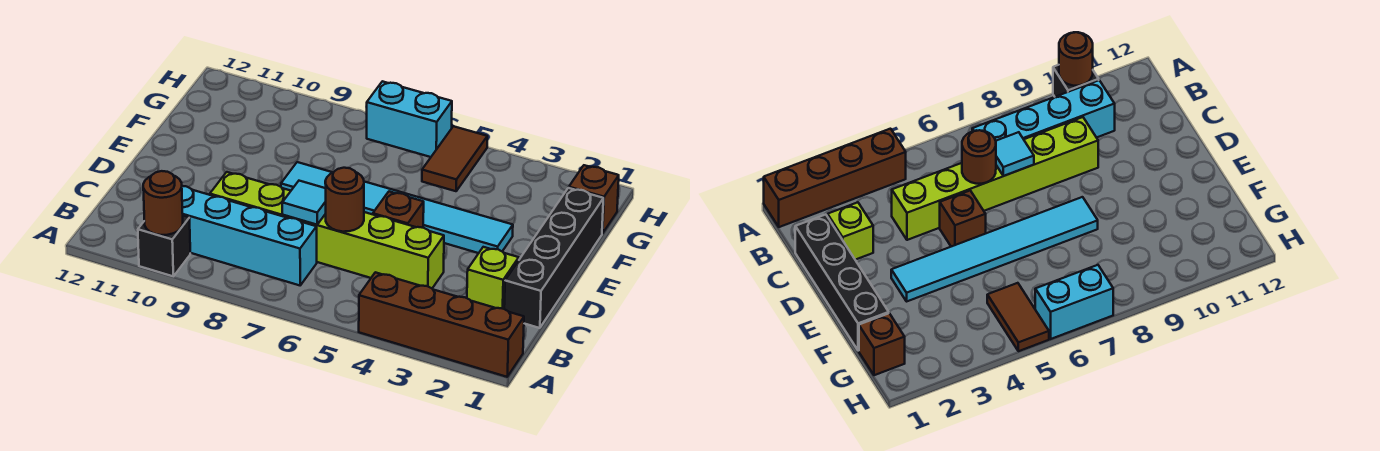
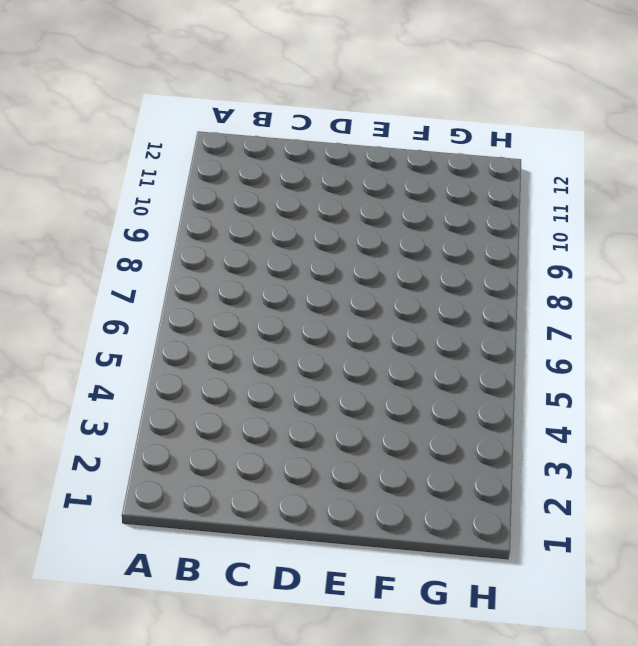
none -> brown brick A1:A4 level 1
none -> black brick A10 level 1
none -> cyan brick B7:B10 level 1

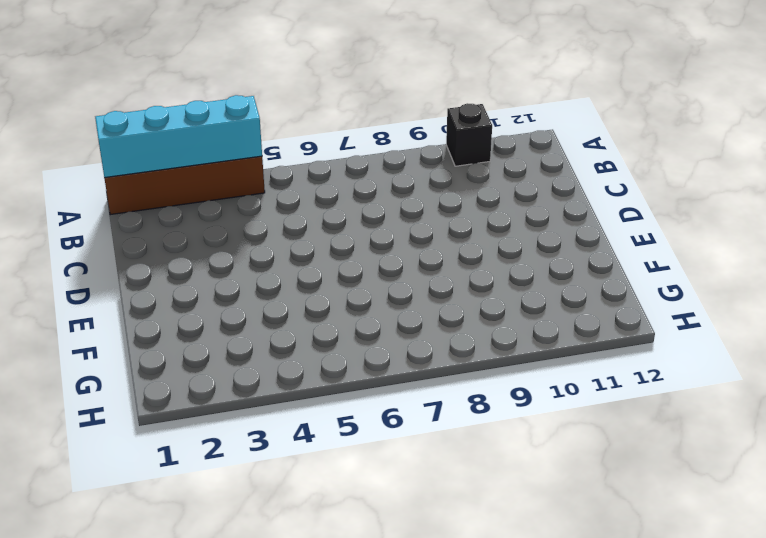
cyan brick A1:A4 level 2 -> cyan brick B7:B10 level 1
none -> black brick C1:F1 level 1
none -> lime brick C2 level 1
none -> lime brick C4:C9 level 1

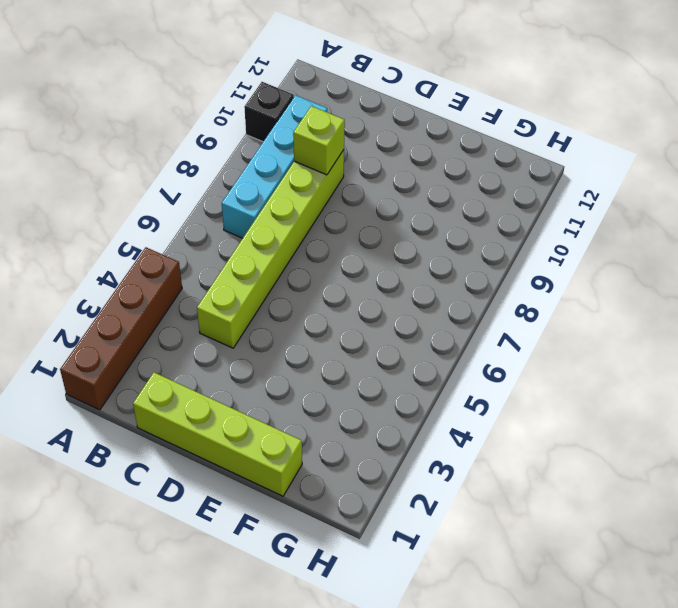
lime brick C1:F1 level 1 -> black brick C1:F1 level 1
lime brick C9 level 2 -> lime brick C2 level 1
none -> brown brick D5 level 1
none -> cyan tile E3:E8 level 1
none -> brown brick G1 level 1

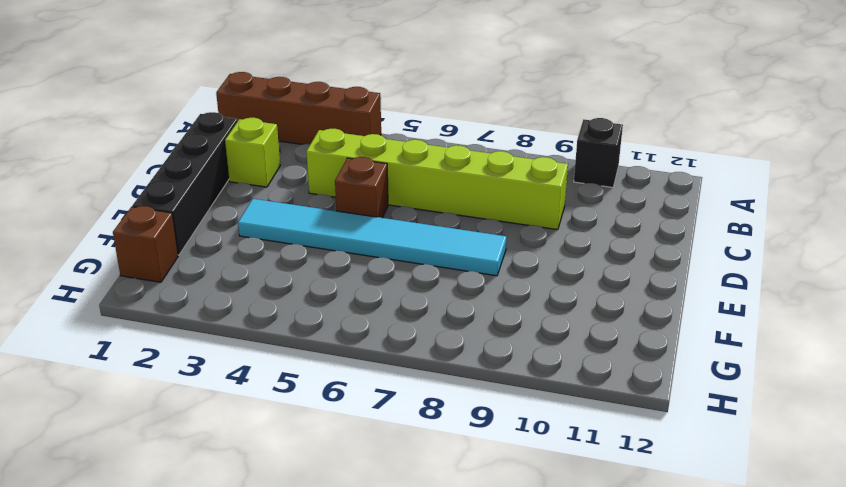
none -> cyan brick B7:B10 level 1
none -> brown tile G5:H5 level 1
none -> cyan brick H6:H7 level 1

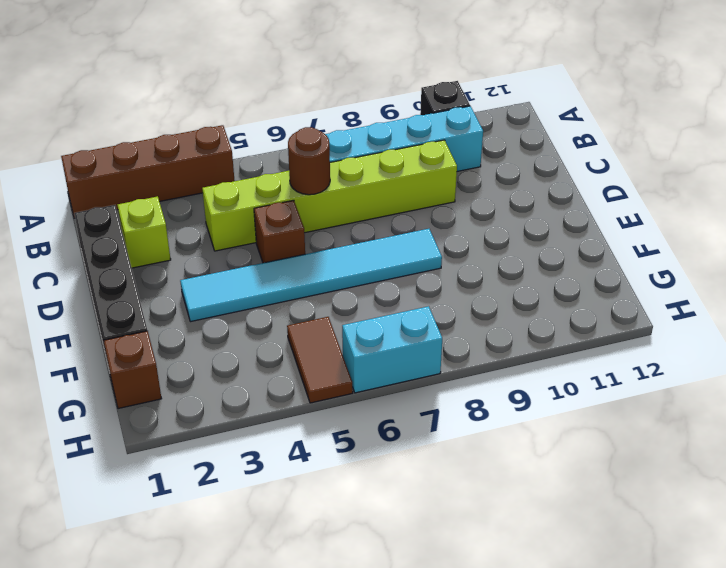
none -> brown round brick A10 level 2
none -> cyan tile C7 level 2

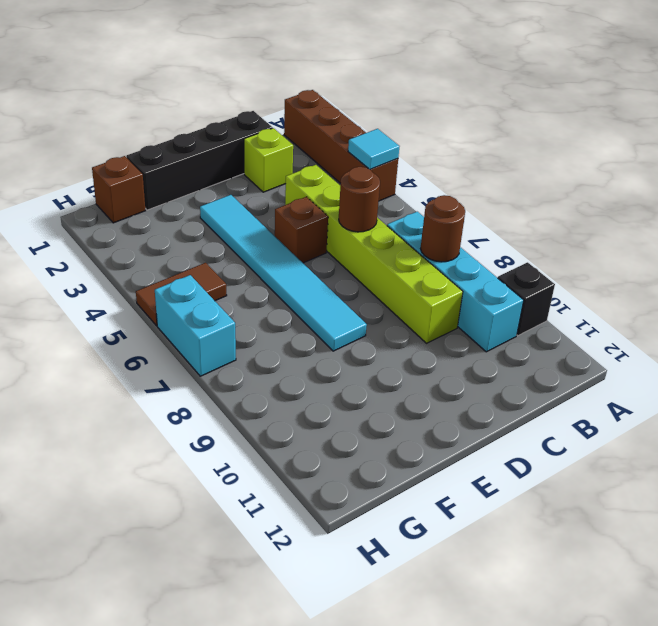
cyan tile A4 level 2 -> cyan tile C7 level 2
brown round brick B8 level 2 -> brown round brick A10 level 2

